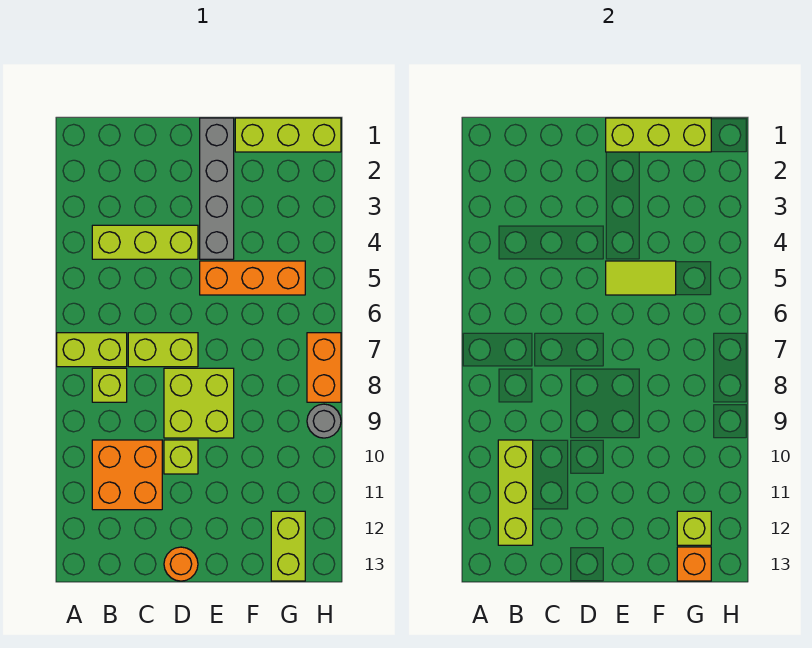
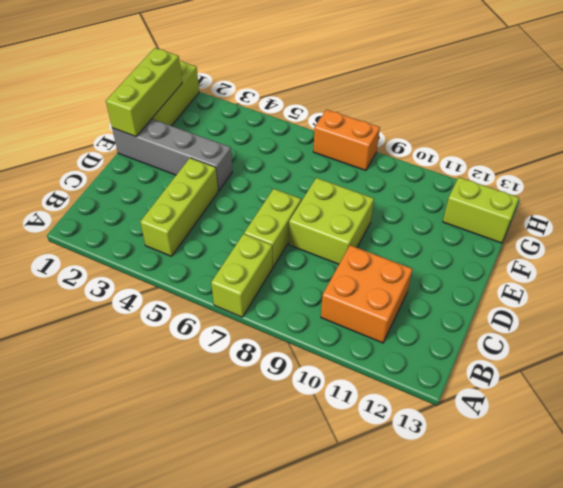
none -> lime brick B8 level 1
none -> lime brick D10 level 1
none -> orange round brick D13 level 1

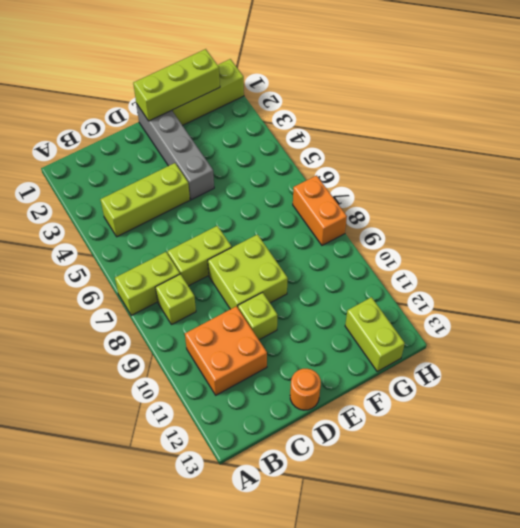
none -> orange brick E5:G5 level 1
none -> grey round brick H9 level 1
none -> lime brick B10:B12 level 2

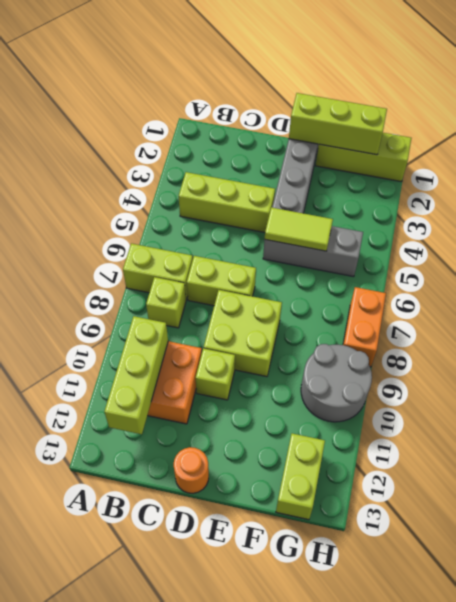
grey brick E5:G5 level 1 -> orange brick E5:G5 level 1
grey round brick G9:H10 level 1 -> grey round brick H9 level 1
none -> lime brick G12 level 2
none -> orange brick G13 level 2

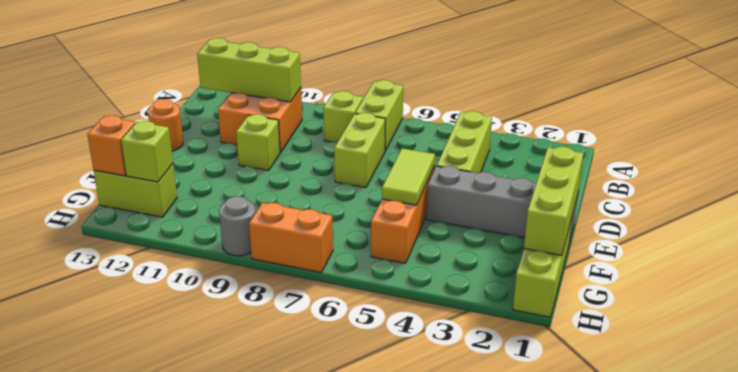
none -> lime brick D8:E9 level 1

